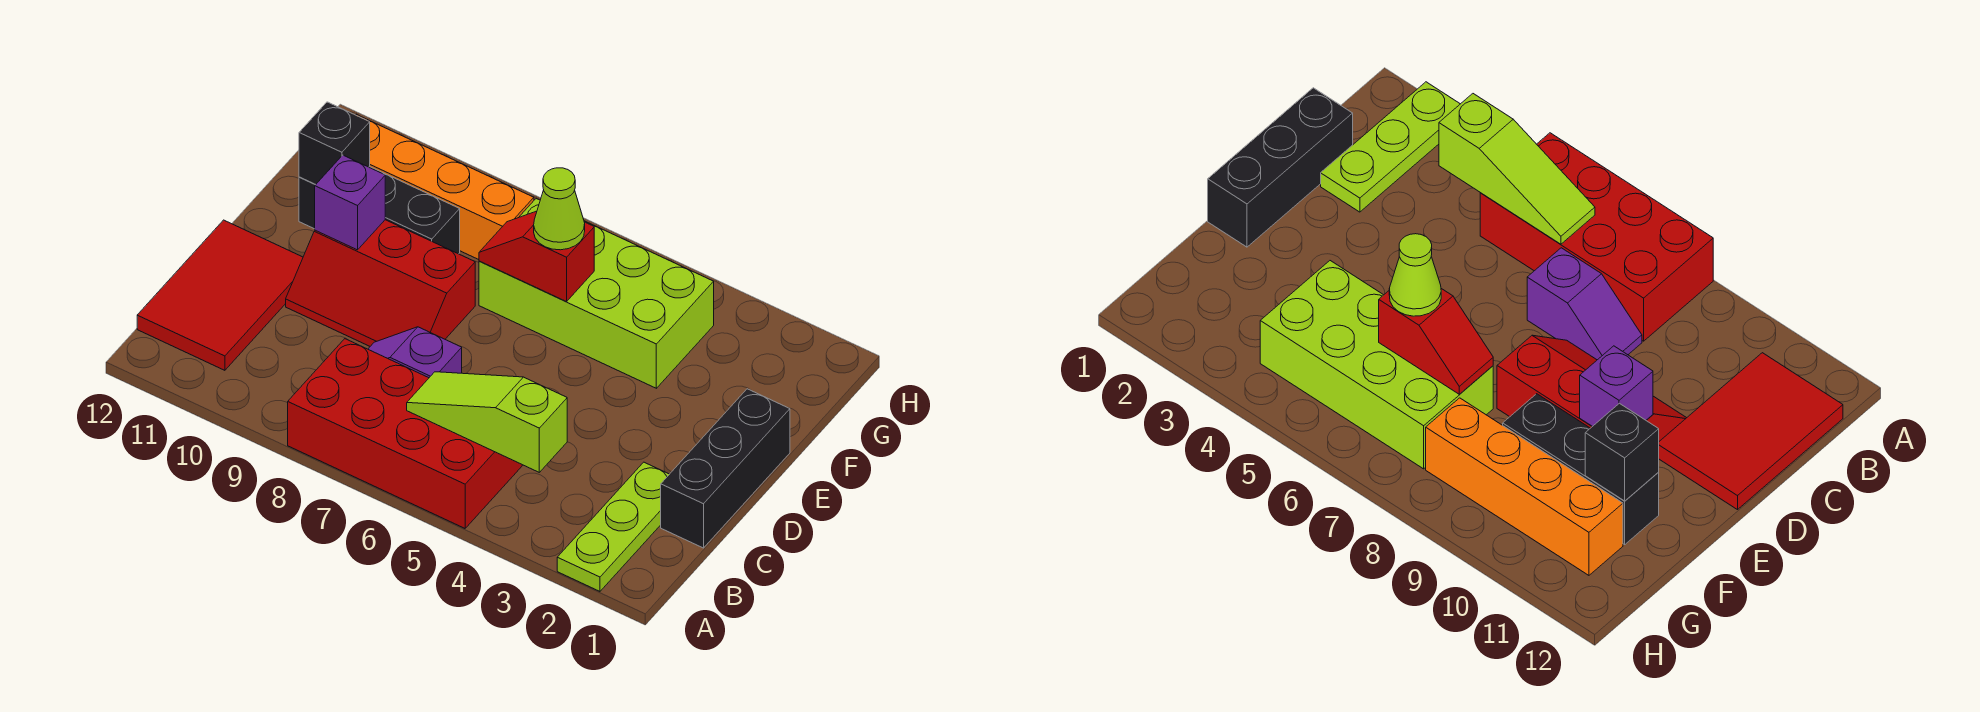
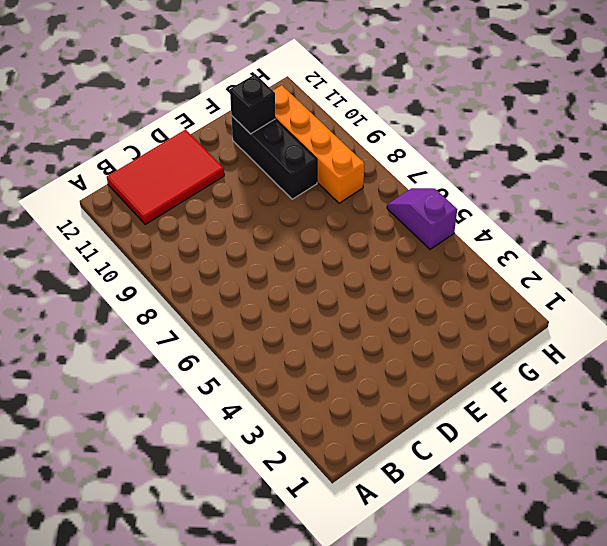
purple slope H5:H6 level 1 top 5 -> purple slope C7:C8 level 1 top 7
none -> lime plate A2:C2 level 1
none -> red brick A5:B8 level 1
none -> black brick C1:E1 level 1

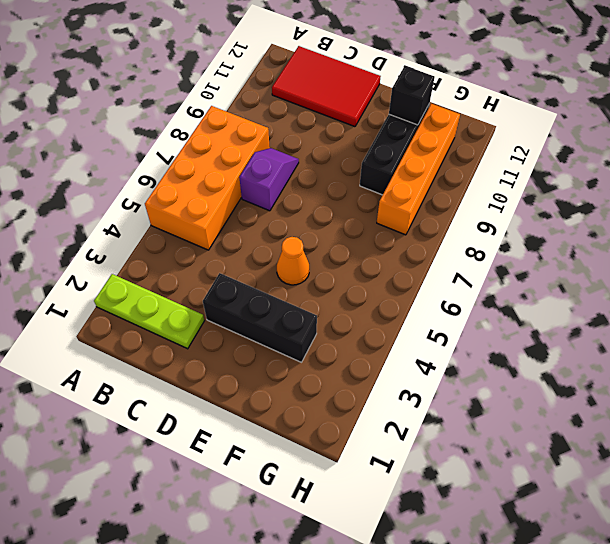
orange brick A5:B8 level 1 -> red brick A5:B8 level 1
black brick D3:F3 level 1 -> black brick C1:E1 level 1
orange cone E5 level 1 -> none
none -> red slope D8:E10 level 1 top E
none -> lime brick F4:G7 level 1
none -> lime slope B4:B6 level 2 top 4

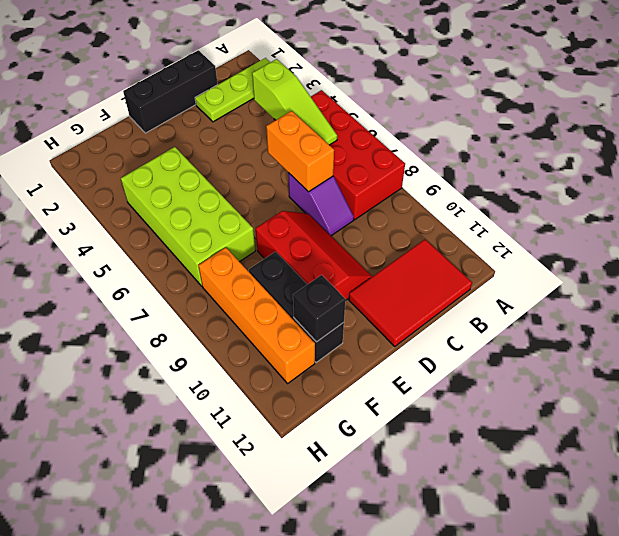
orange brick C6:C7 level 2 -> none
none -> purple brick E10 level 2
none -> red slope F6:F7 level 2 top 6
none -> lime cone F6 level 3

